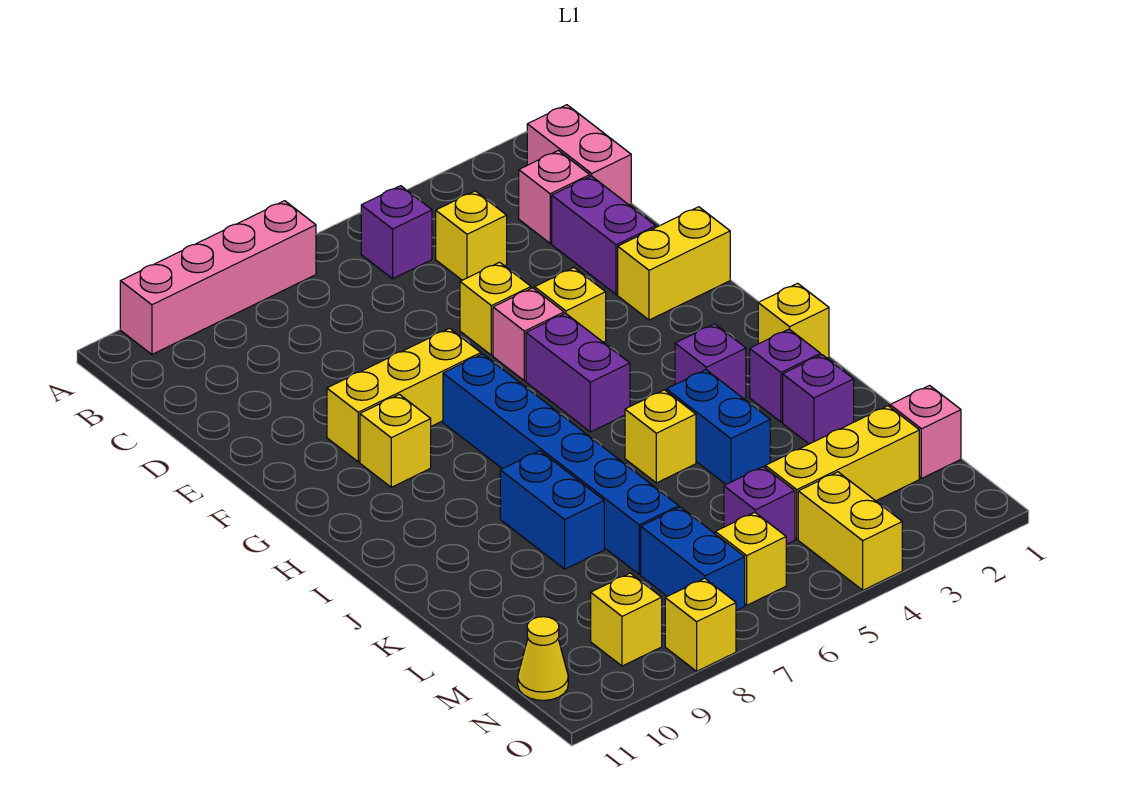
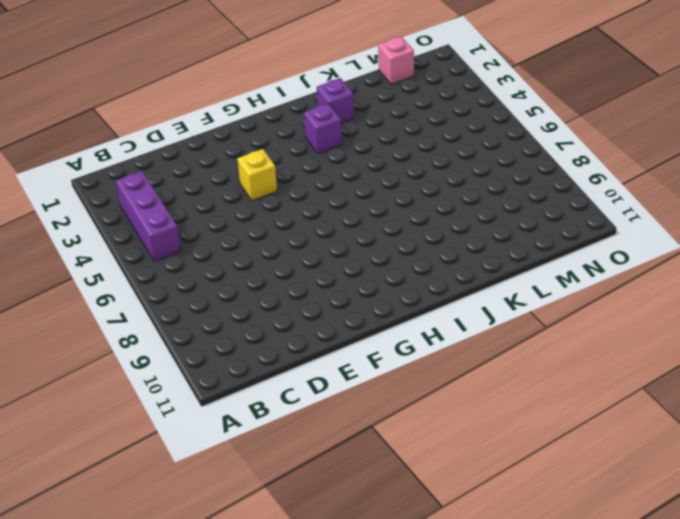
purple brick B3:B5 level 1 -> purple brick B5 level 1
none -> pink brick A7:A10 level 1
none -> pink brick B1:C1 level 1
none -> pink brick C2 level 1
none -> yellow brick C4 level 1

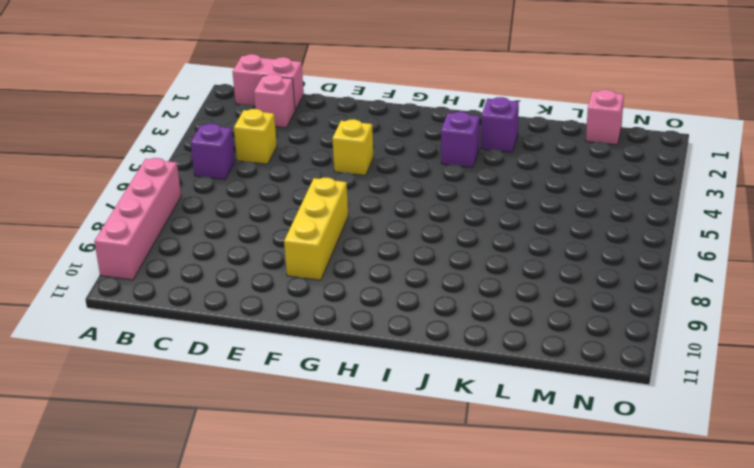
none -> purple brick D2:E2 level 1
none -> yellow brick E5 level 1
none -> yellow brick F1:F2 level 1
none -> pink brick F5 level 1

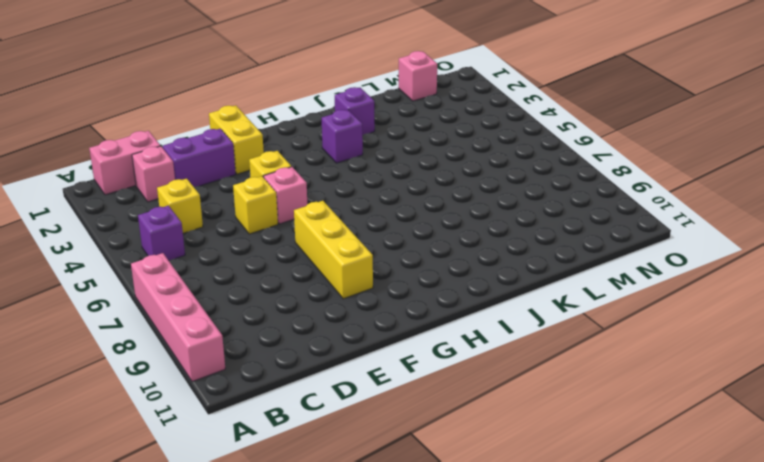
none -> purple brick G5:H5 level 1
none -> blue brick G7:L7 level 1
none -> yellow brick G9 level 1
none -> yellow brick I1 level 1

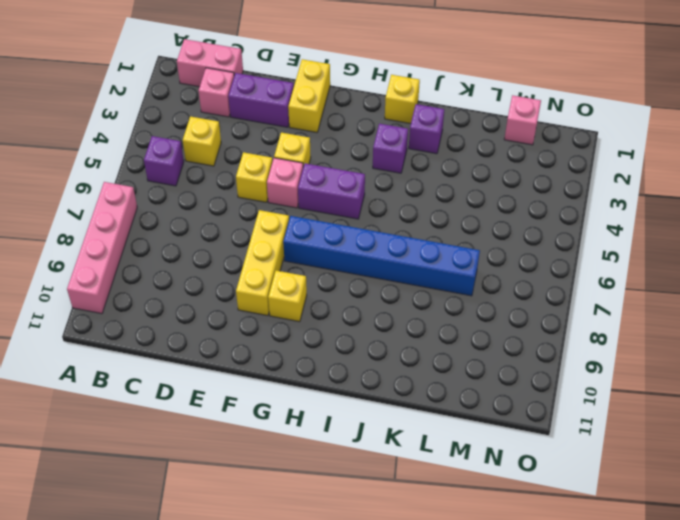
none -> blue brick J4:K4 level 1
none -> yellow brick J5 level 1
none -> blue brick J8:K8 level 1
none -> purple brick K2 level 1

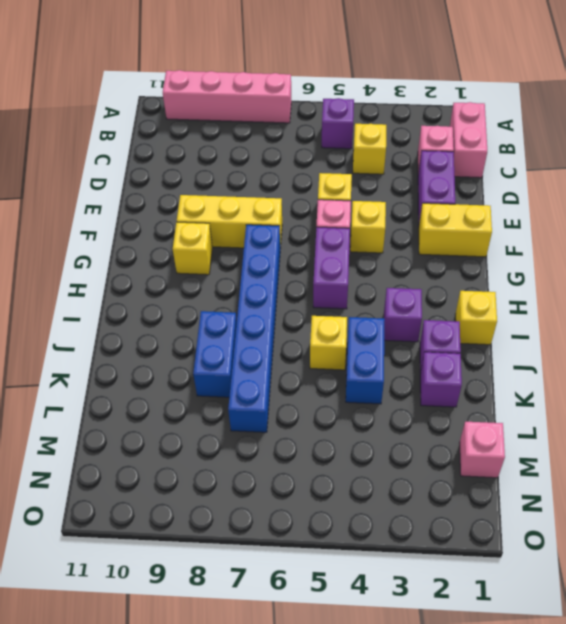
none -> yellow brick M2:M4 level 1
none -> purple brick M5 level 1
none -> blue brick M7:N7 level 1
none -> yellow brick N4:O4 level 1

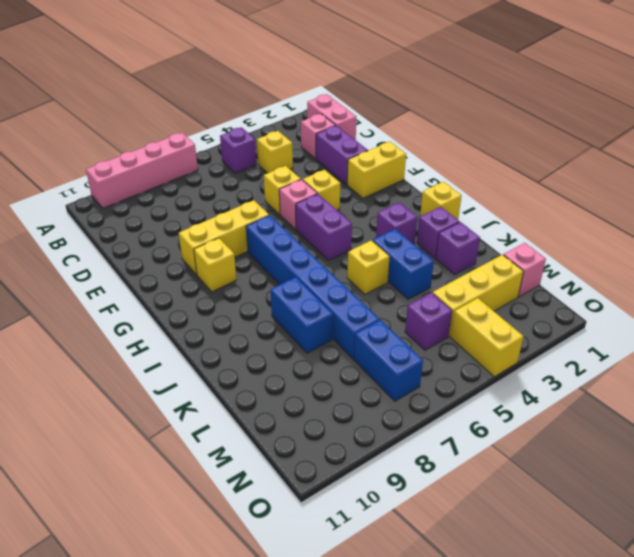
none -> yellow brick N6 level 1
none -> yellow brick N9 level 1
none -> yellow cone N11 level 1
none -> yellow brick O8 level 1

